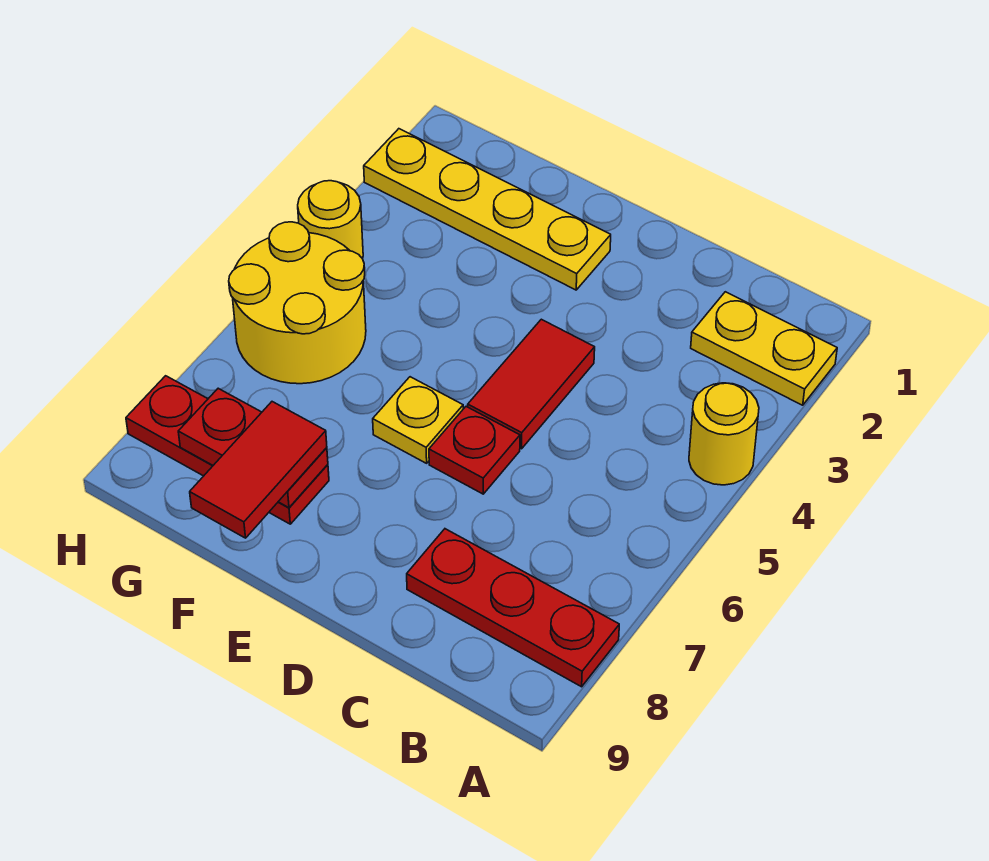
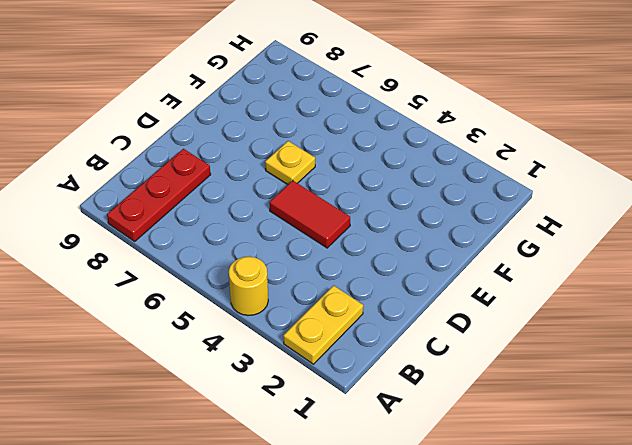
none -> red plate D6 level 1
none -> yellow plate E2:H2 level 1
none -> red plate F8:H8 level 1

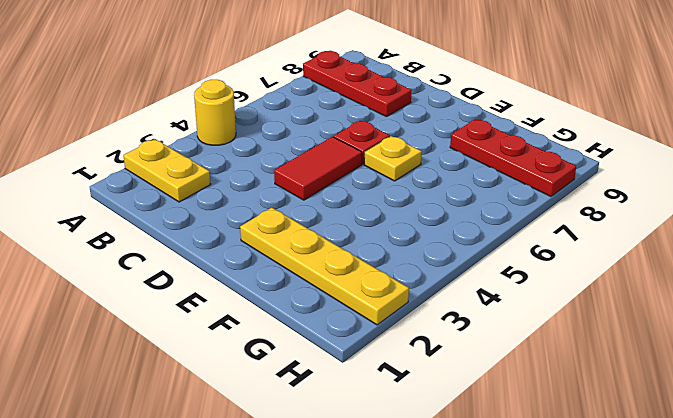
none -> yellow round brick G5:H6 level 1
none -> yellow round brick H4 level 1
none -> red plate F8:G8 level 2

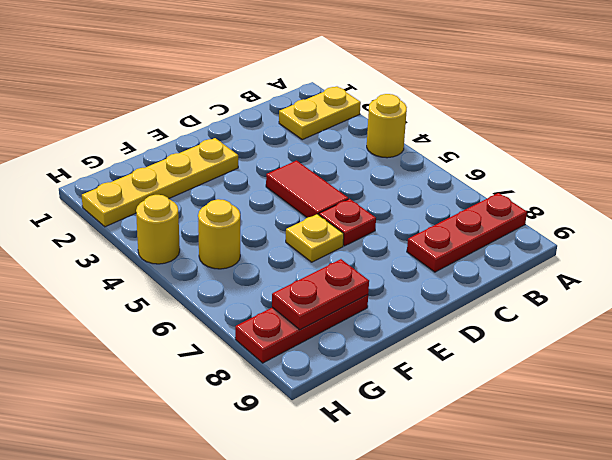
yellow round brick G5 level 1 -> yellow round brick G5:H6 level 1
none -> red tile F8:F9 level 3

